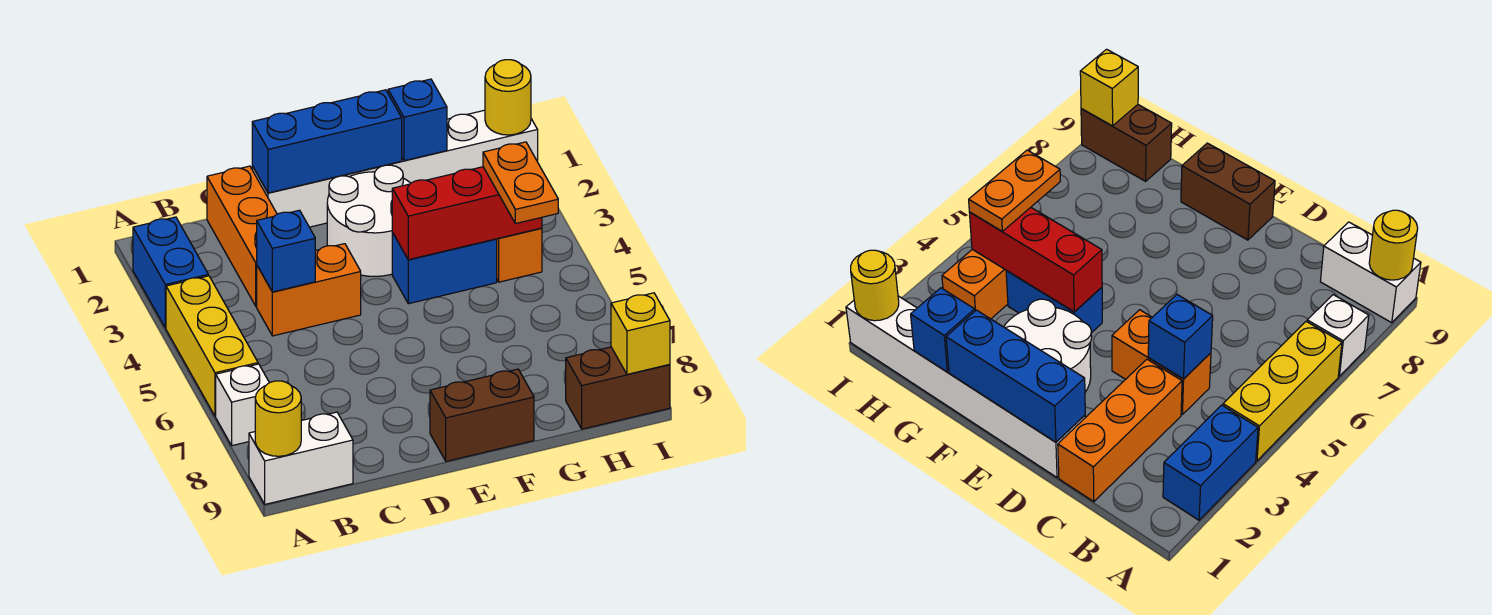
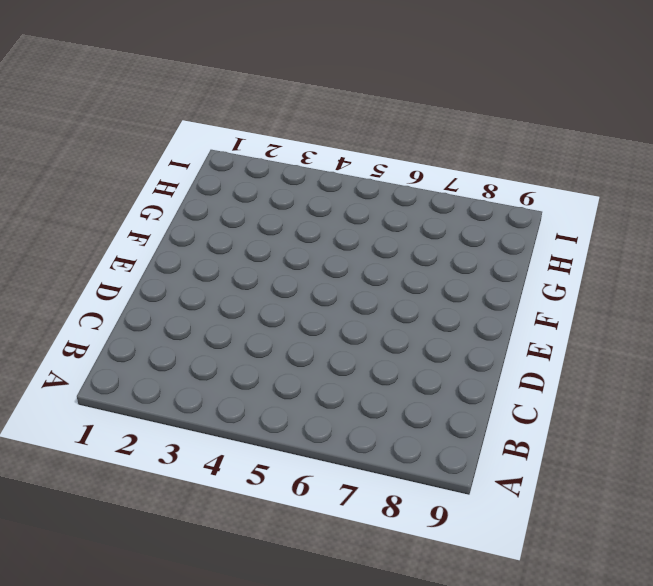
none -> blue brick A2:A3 level 1
none -> yellow brick A4:A6 level 1
none -> white brick A7 level 1

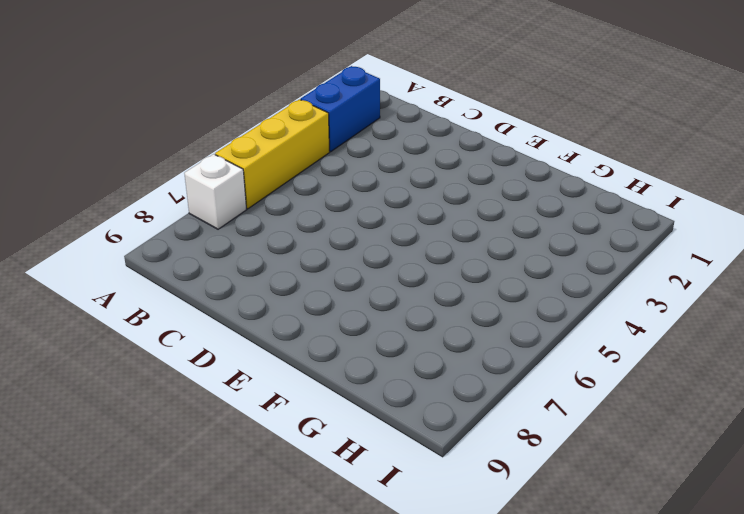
none -> white brick A9:B9 level 1
none -> orange brick C1:C3 level 1
none -> orange brick C4:D4 level 1

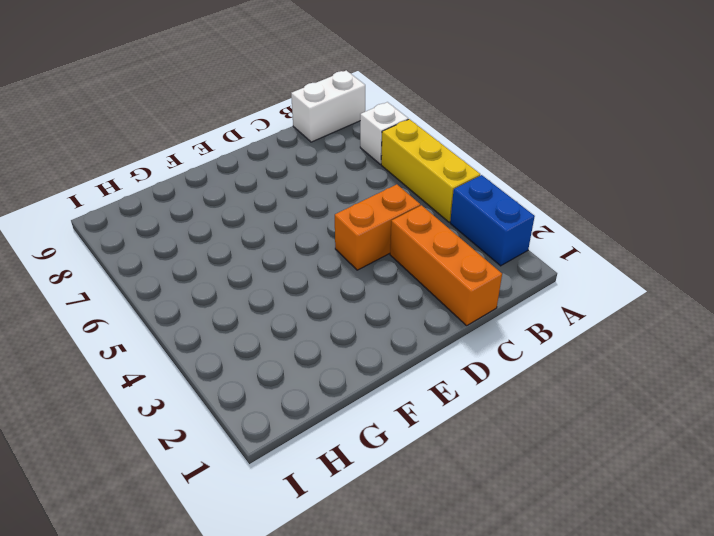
none -> white brick D1:I1 level 1
none -> white round brick E2:F3 level 1
none -> brown brick E9:F9 level 1

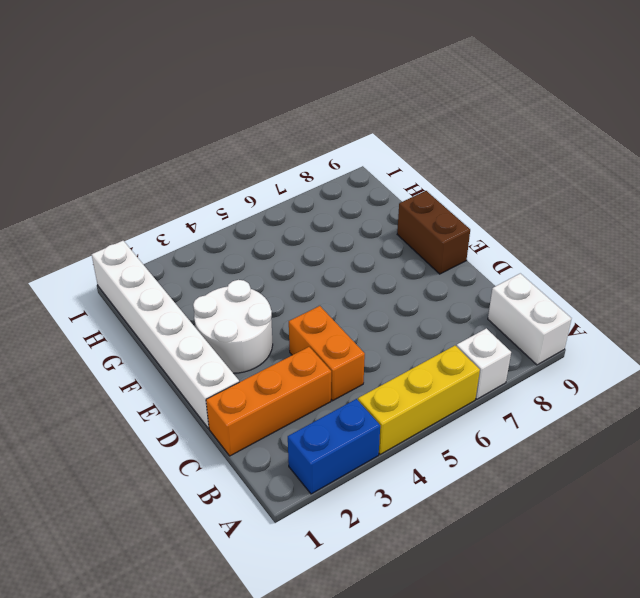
none -> blue brick F4:G4 level 1
none -> orange brick H3:H4 level 1
none -> brown brick H9:I9 level 1

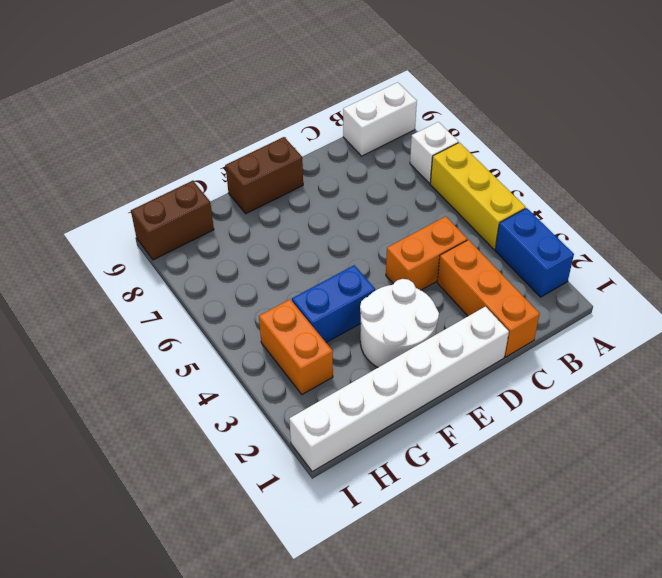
none -> yellow round brick A9 level 2
none -> blue brick C4 level 2
none -> blue brick D1:F1 level 2

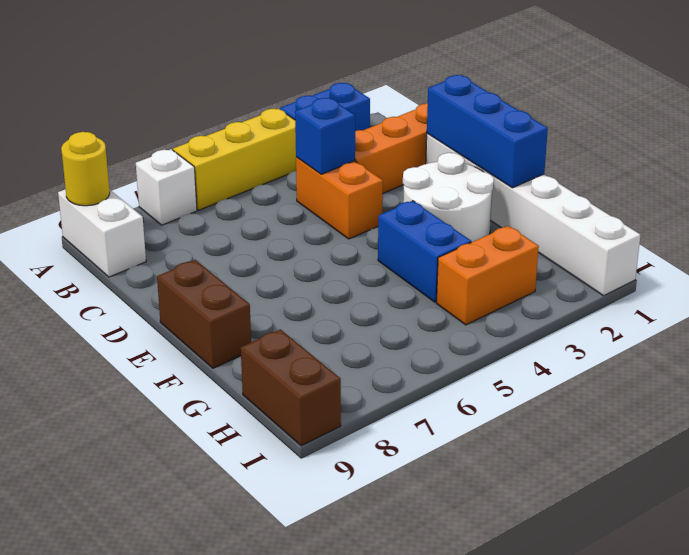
none -> red brick F4:H4 level 2
none -> blue brick G1 level 2
none -> yellow round brick I1 level 2

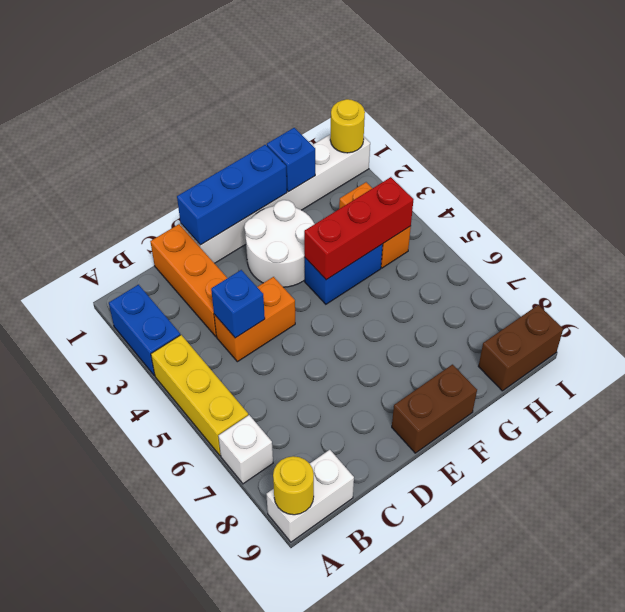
none -> yellow brick I9 level 2
none -> orange plate H4:H5 level 3

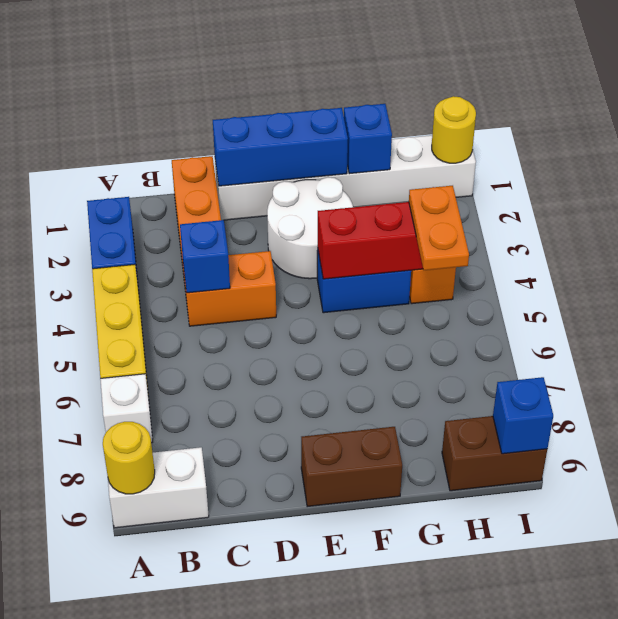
blue brick I9 level 2 -> yellow brick I9 level 2

